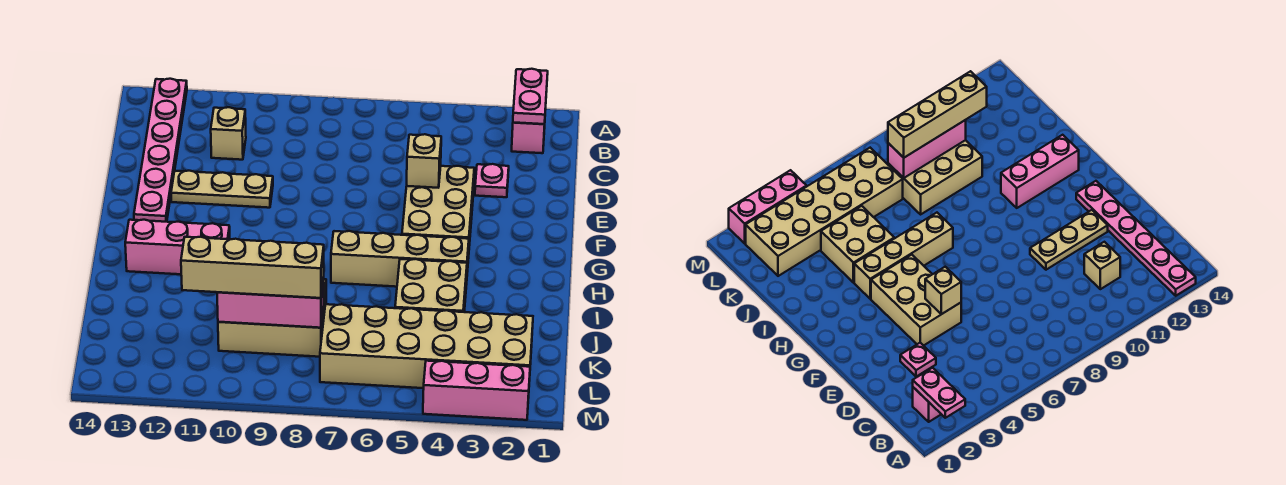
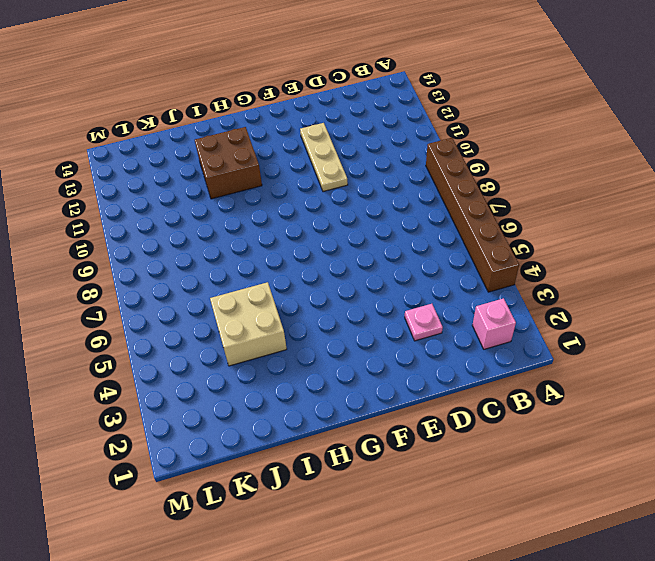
brown brick A4:A9 level 1 -> none
brown brick H11:I12 level 1 -> pink brick H11:H13 level 1
none -> pink plate A13:F13 level 1
none -> tan brick C11 level 1
none -> tan brick E4:G5 level 1

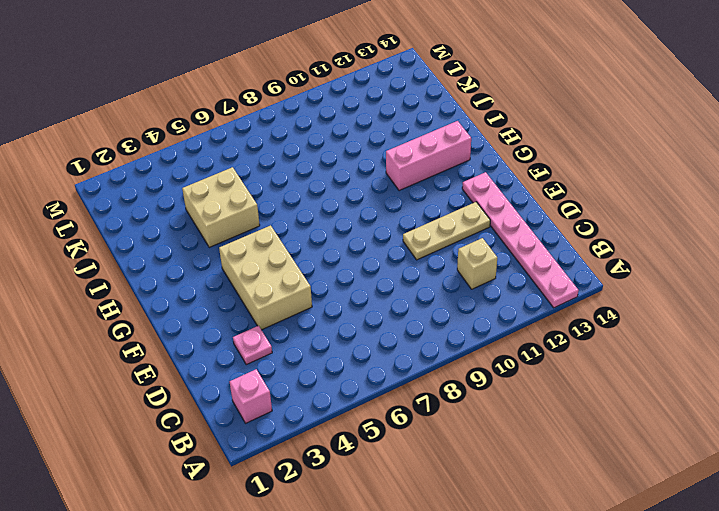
none -> tan brick H4:H7 level 1
none -> tan brick J8:K10 level 1
none -> tan brick K2:L7 level 1

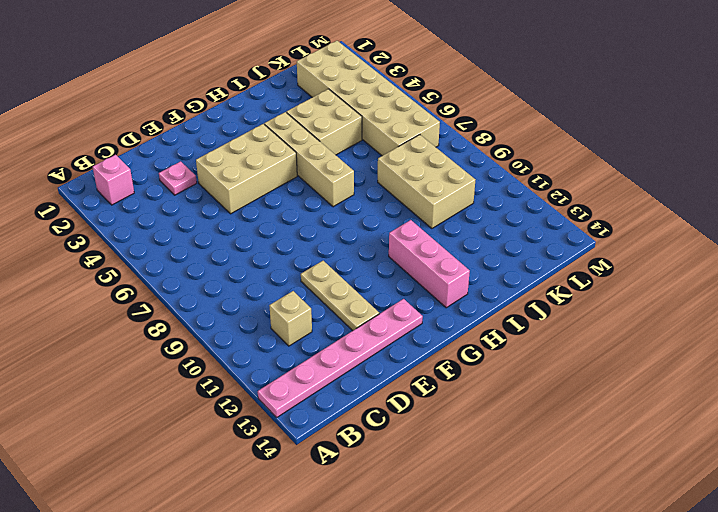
none -> pink brick M2:M4 level 1
none -> pink plate A2:B2 level 2
none -> tan brick E5 level 2

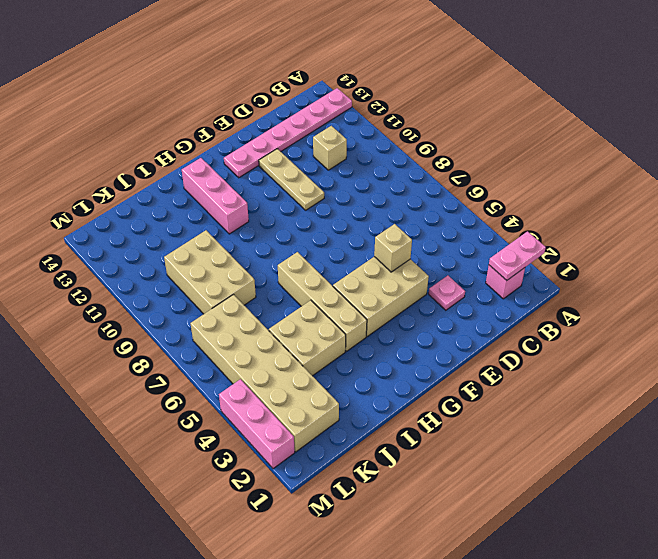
none -> pink brick K8:K10 level 2
none -> tan brick K8:K11 level 3

